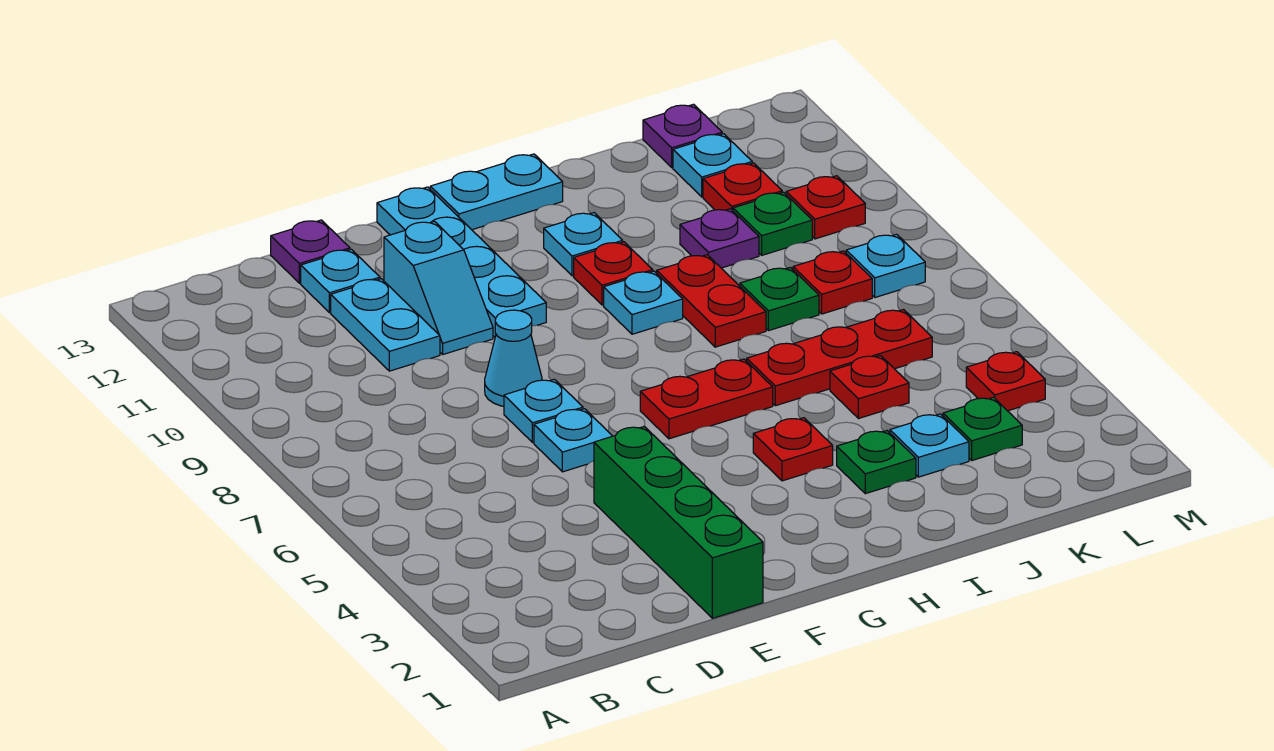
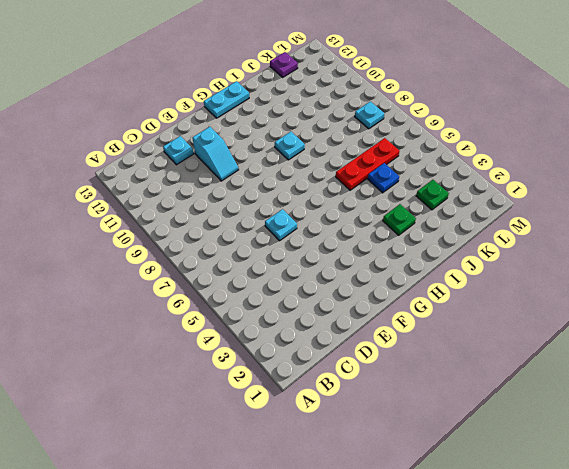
blue plate J5 level 1 -> red plate J5 level 1
none -> cyan plate D10:D11 level 1
none -> purple plate D13 level 1
none -> green brick E1:E4 level 1
none -> cyan plate E7 level 1

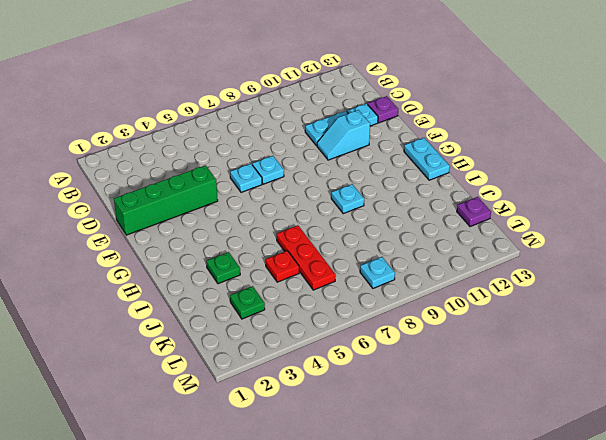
none -> cyan cone E8 level 1
none -> cyan plate F10:F13 level 1
none -> red plate G6:H6 level 1
none -> red plate H4 level 1

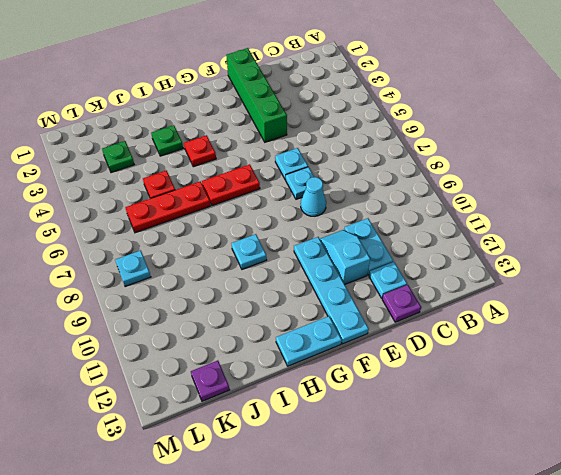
none -> red plate H10 level 1
none -> cyan plate H11 level 1
none -> red plate I8:I9 level 1
none -> cyan plate J3 level 1

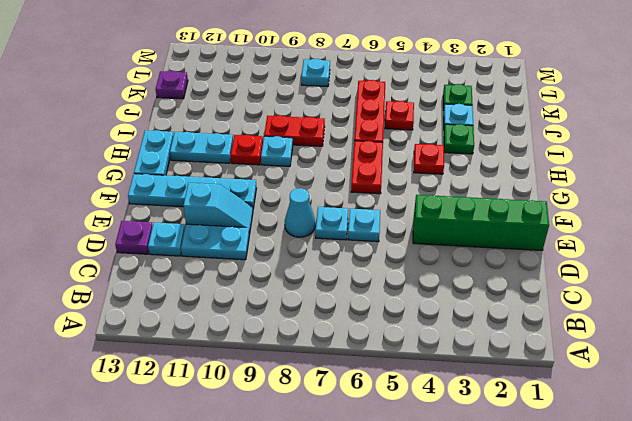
cyan plate H11:H12 level 1 -> cyan plate H11 level 1
none -> green plate J8 level 1
none -> purple plate J10 level 1
none -> red plate K8 level 1
none -> green plate K10 level 1

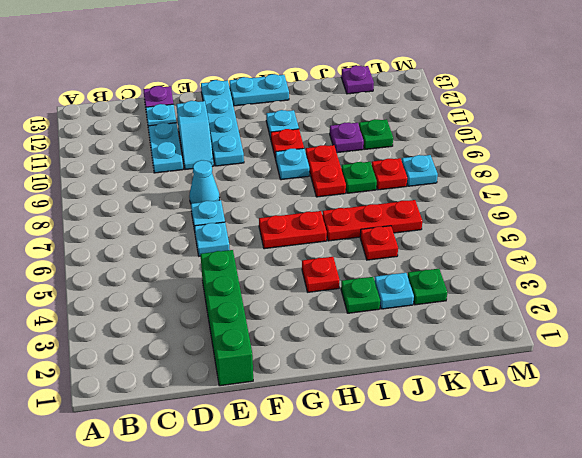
none -> red plate K11 level 1
none -> cyan plate K12 level 1
none -> red plate L4 level 1
none -> red plate L10 level 1

